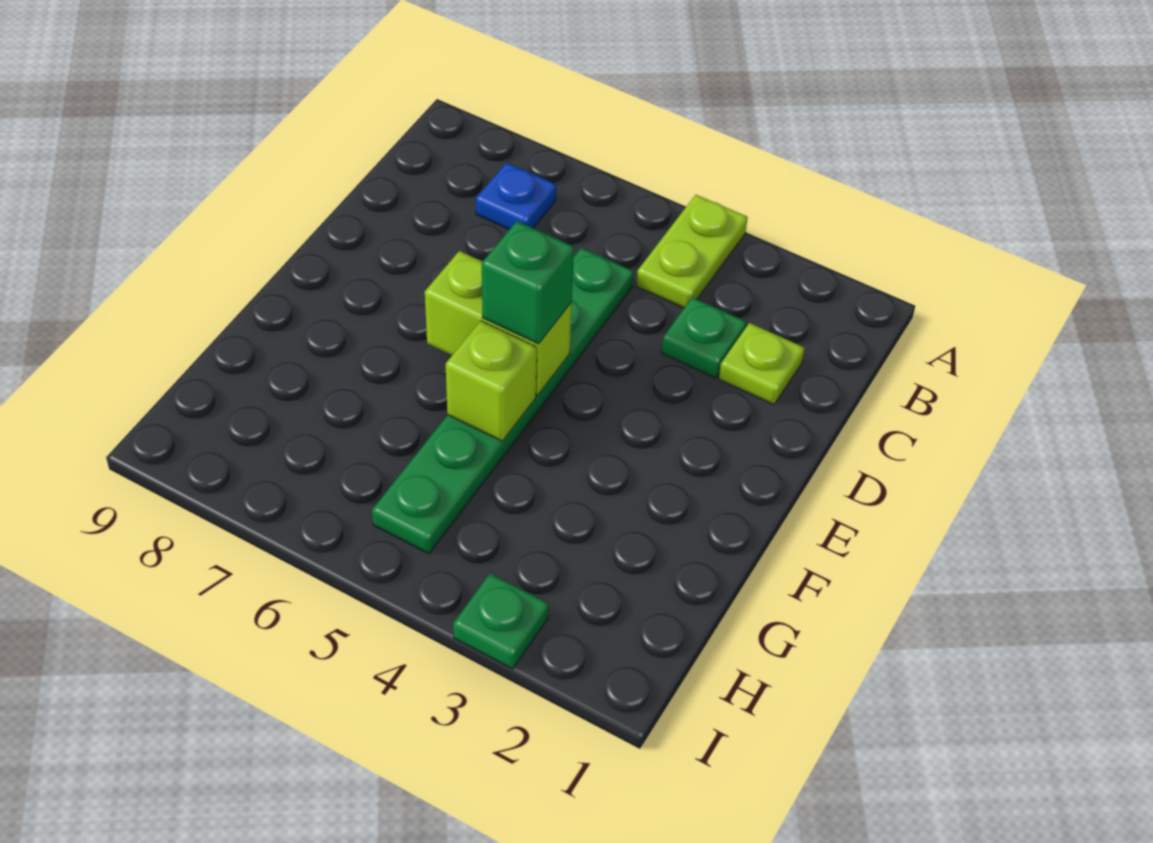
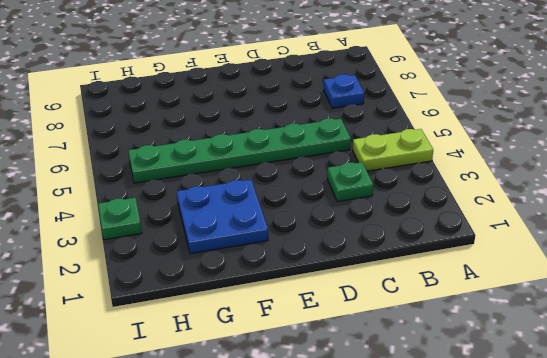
blue plate F2:G3 level 1 -> none
none -> lime plate C2 level 1
none -> lime brick E5:E6 level 2

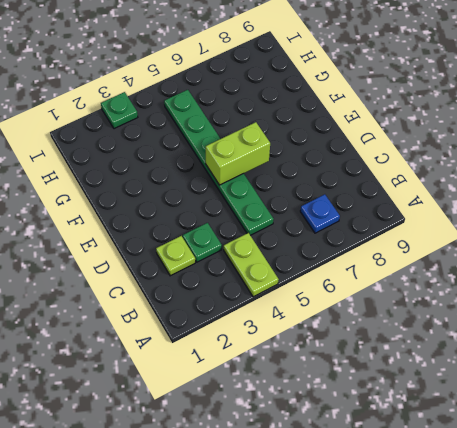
none -> lime brick F5 level 2
none -> green brick E5 level 3

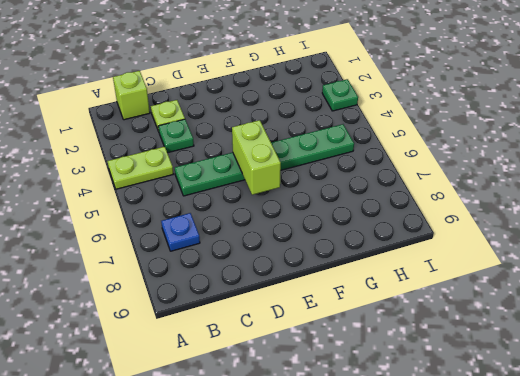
lime brick B1 level 1 -> lime brick F5 level 2
none -> green brick E5 level 3

